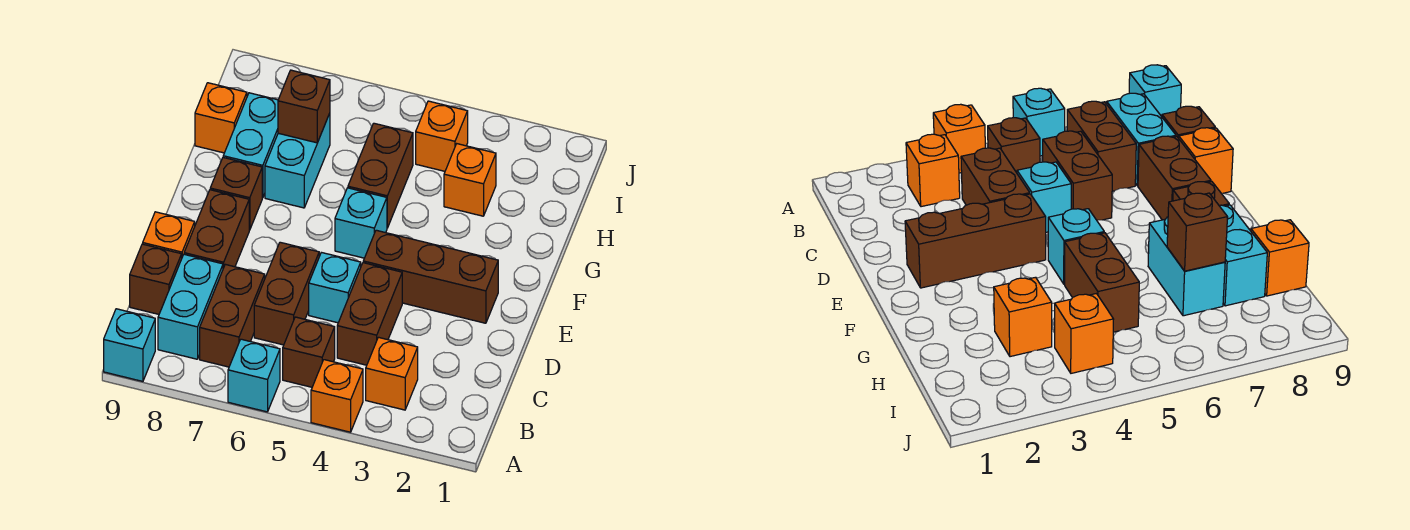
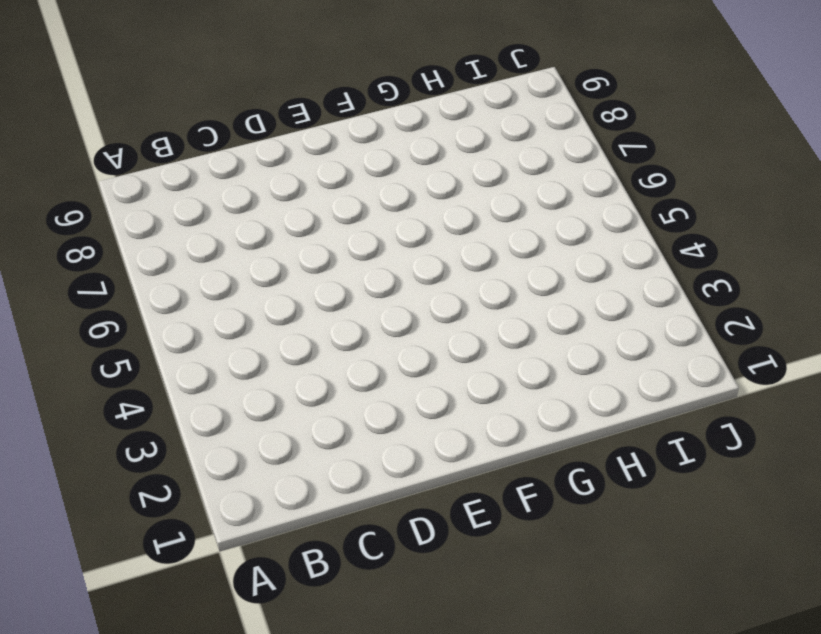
none -> orange brick A4 level 1
none -> cyan brick A6 level 1
none -> cyan brick A9 level 1

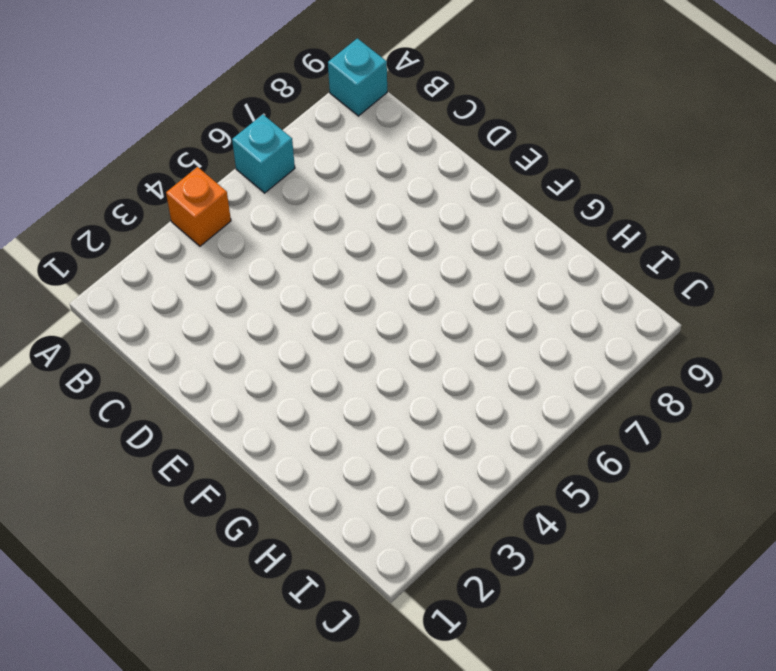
none -> orange brick B3 level 1
none -> brown brick B5 level 1
none -> brown brick B7:C7 level 1

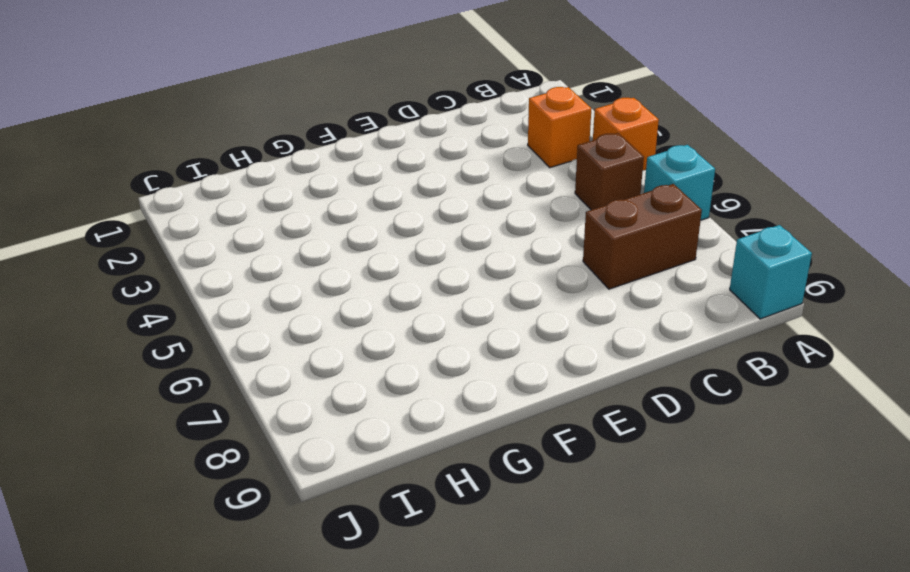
none -> cyan brick B8:C8 level 1
none -> brown brick C4:D4 level 1
none -> brown brick C6:D6 level 1

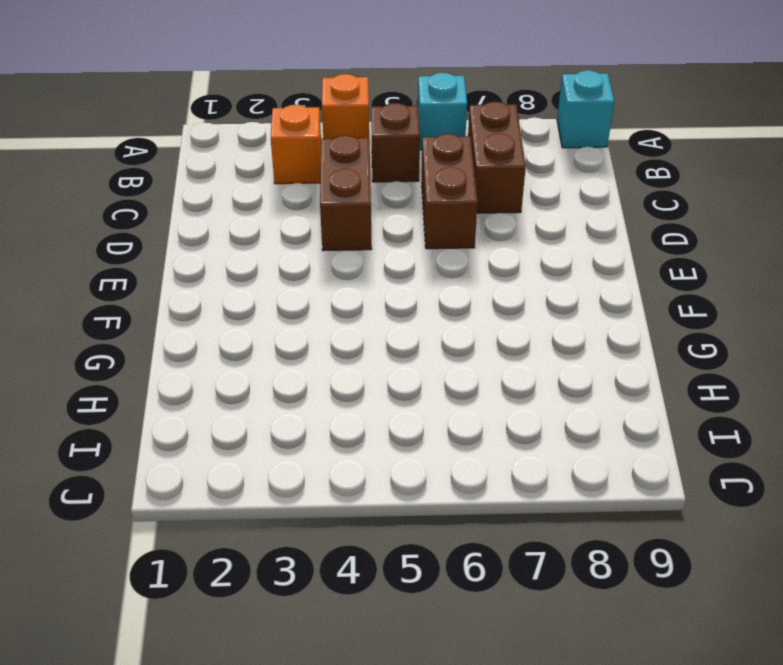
none -> cyan brick B8:C8 level 1
none -> brown brick C9 level 1
none -> cyan brick D5 level 1

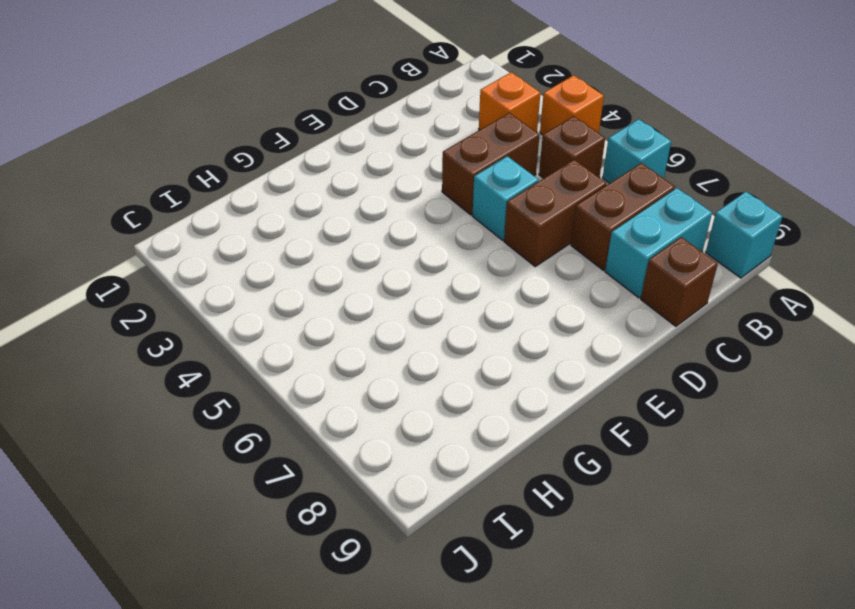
none -> brown brick D8:E8 level 1
none -> orange brick D9 level 1
none -> brown brick E2:E4 level 1

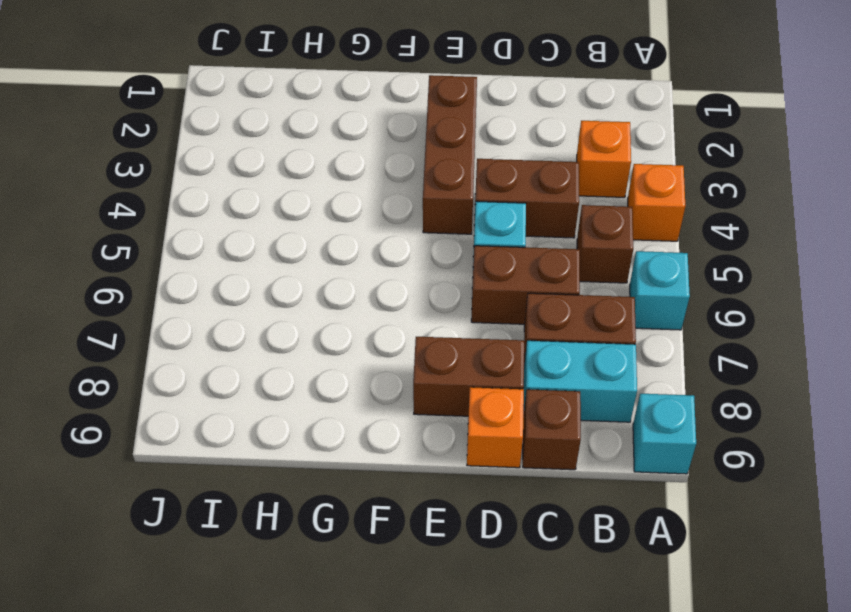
none -> cyan brick F5 level 1
none -> brown brick F8 level 1
none -> brown brick G5:H5 level 1

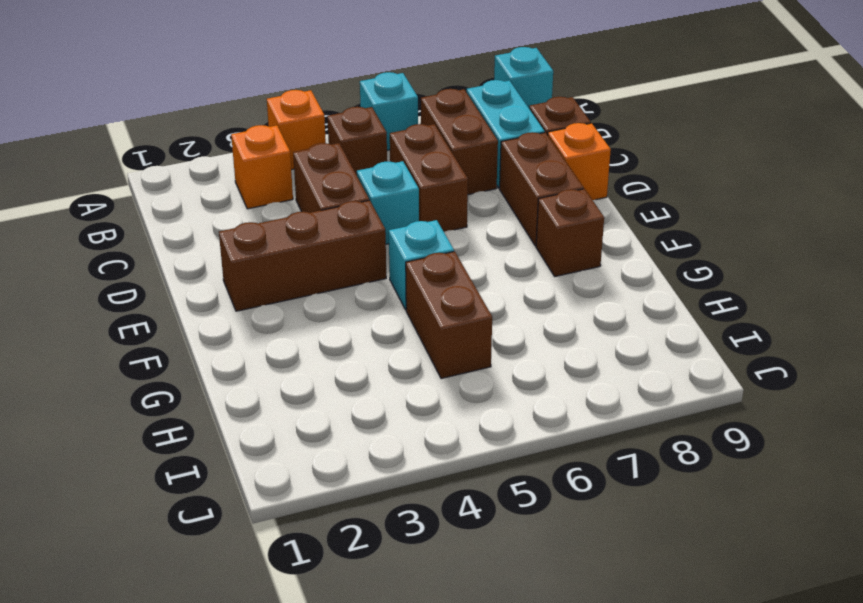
none -> cyan brick G7:H7 level 1
none -> cyan brick G8:H8 level 1
none -> orange brick H3 level 1

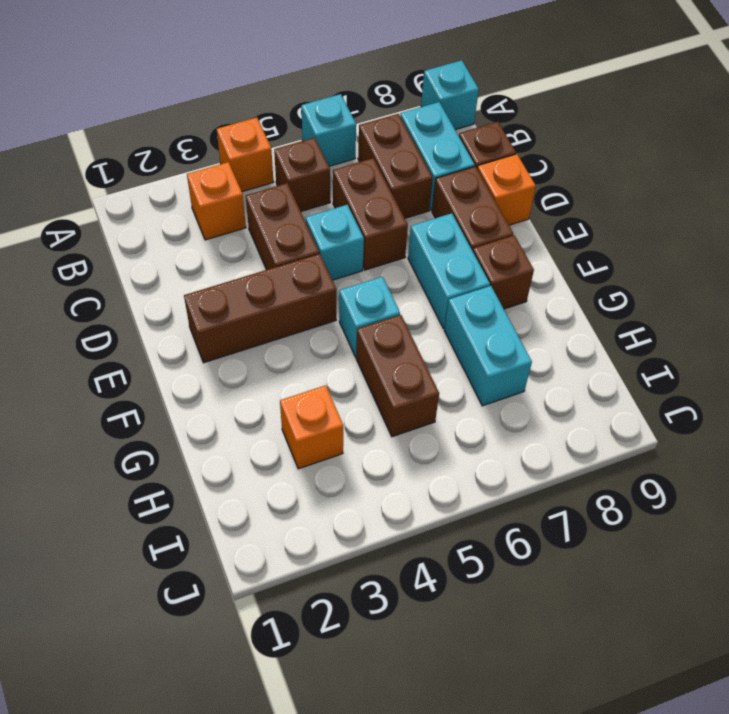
cyan brick E7:F7 level 1 -> cyan brick G8:H8 level 1
none -> orange brick H9 level 1
none -> orange brick I4 level 1
none -> brown brick H7 level 2

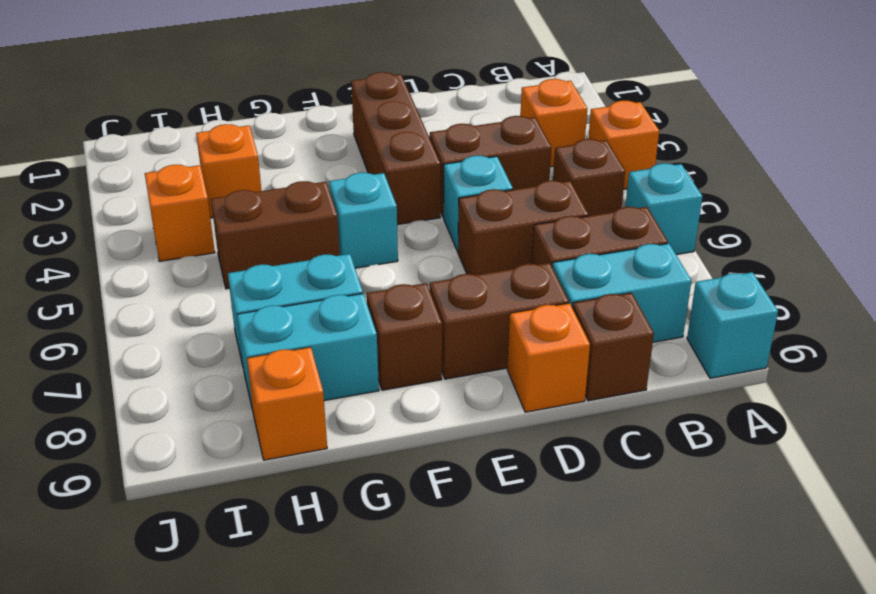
none -> brown brick H7 level 2

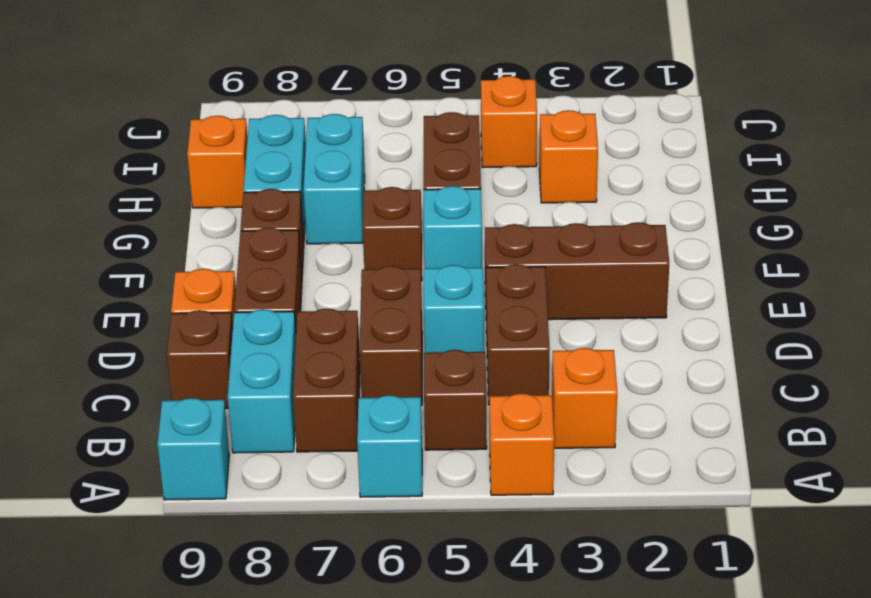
brown brick F6 level 1 -> brown brick H7 level 2

